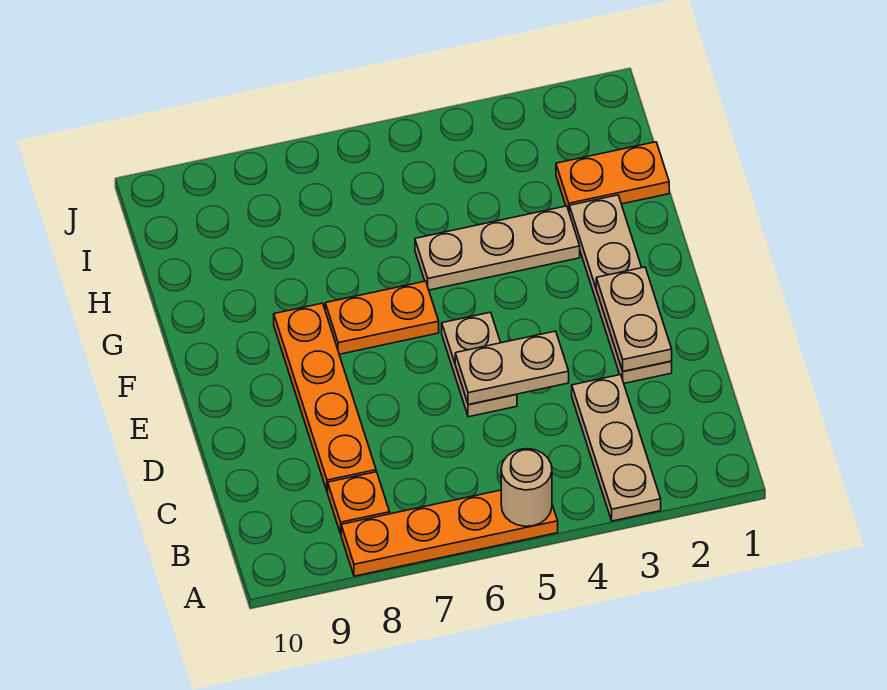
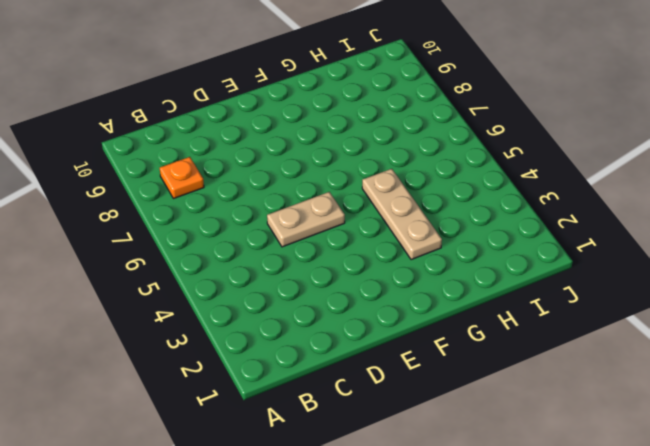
none -> tan plate A3:C3 level 1
none -> orange plate A5:A8 level 1
none -> orange plate C8:F8 level 1

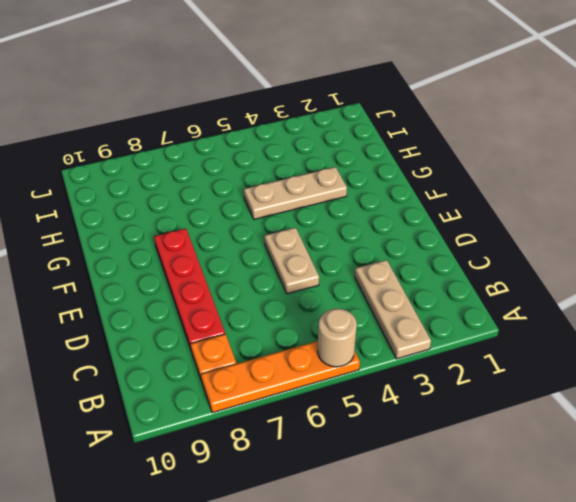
red plate C8:F8 level 1 -> orange plate C8:F8 level 1
none -> tan plate D2:G2 level 1
none -> orange plate F6:F7 level 1
none -> orange plate H1:H2 level 1

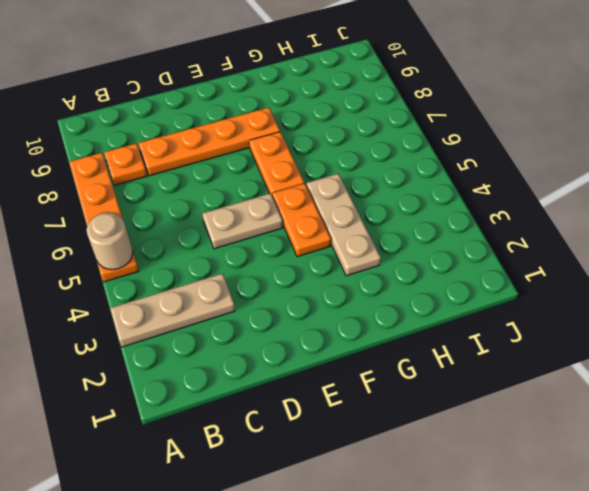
orange plate F4:F5 level 1 -> orange plate H1:H2 level 1
none -> tan plate D2:G2 level 1
none -> tan plate D2:E2 level 2
none -> tan plate D4:D5 level 2

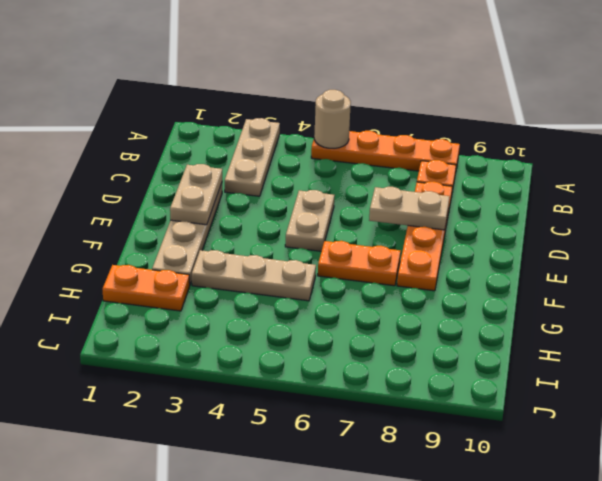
tan plate D7:D8 level 2 -> tan plate D4:D5 level 2

